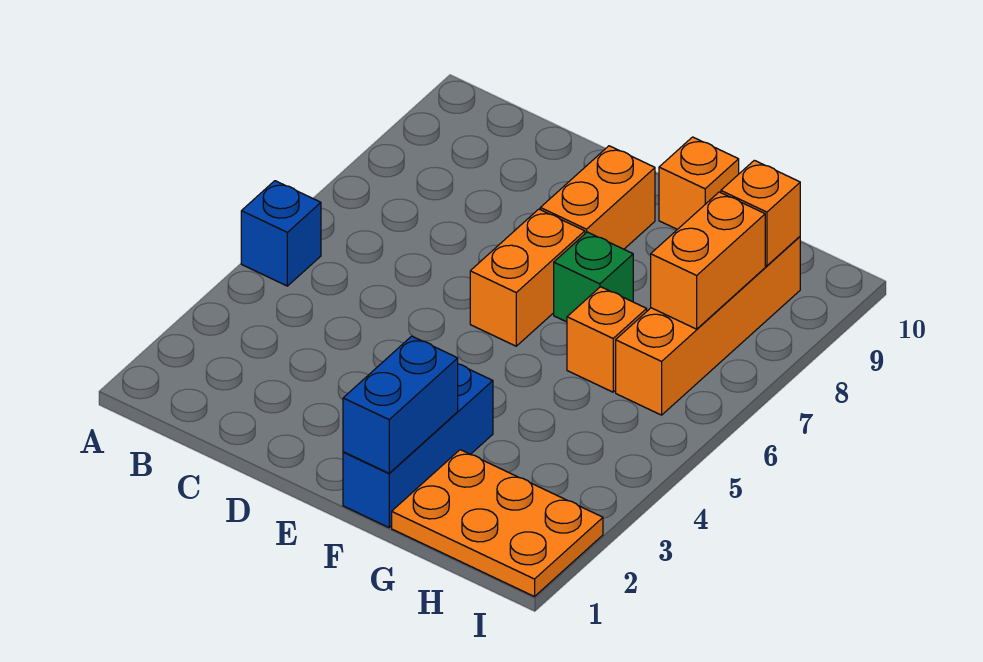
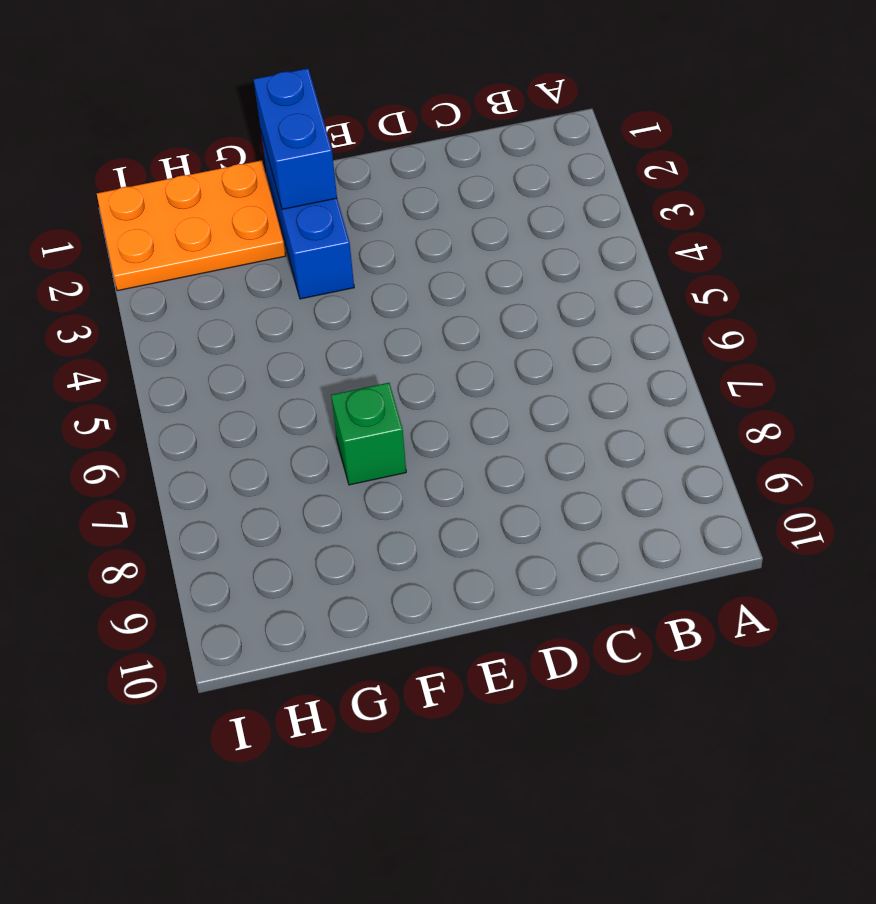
none -> blue brick A5 level 1
none -> orange brick E6:E7 level 1
none -> orange brick E8:E9 level 1

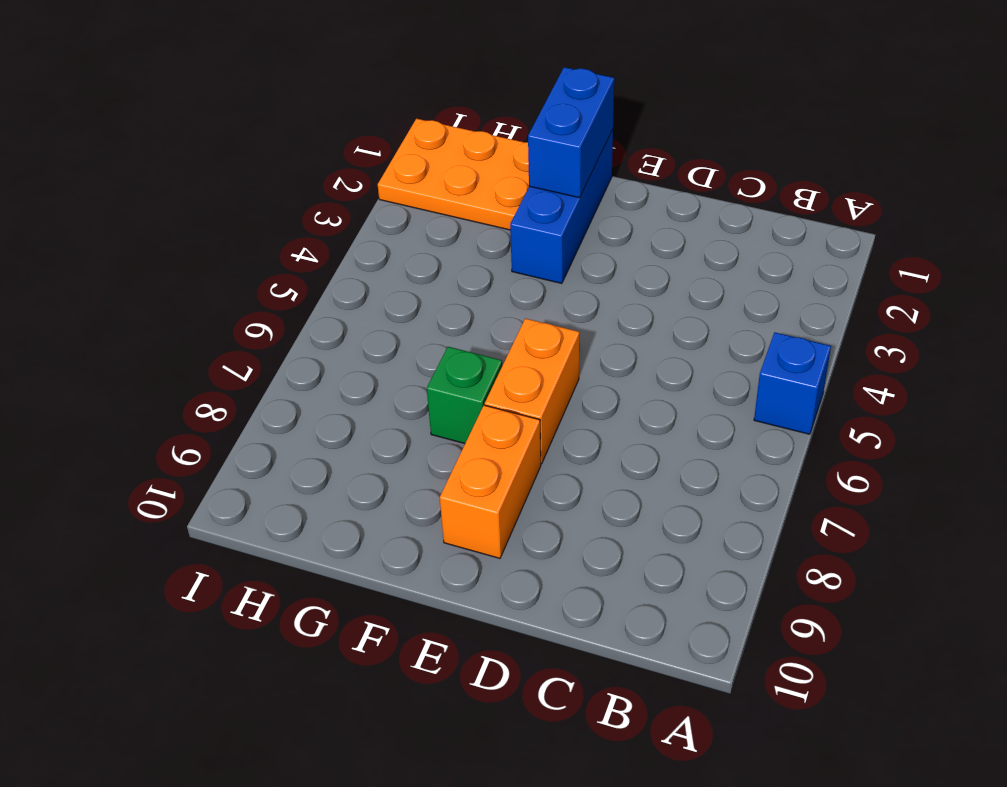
none -> orange brick F10 level 1
none -> orange brick G6 level 1
none -> orange brick H6:H9 level 1

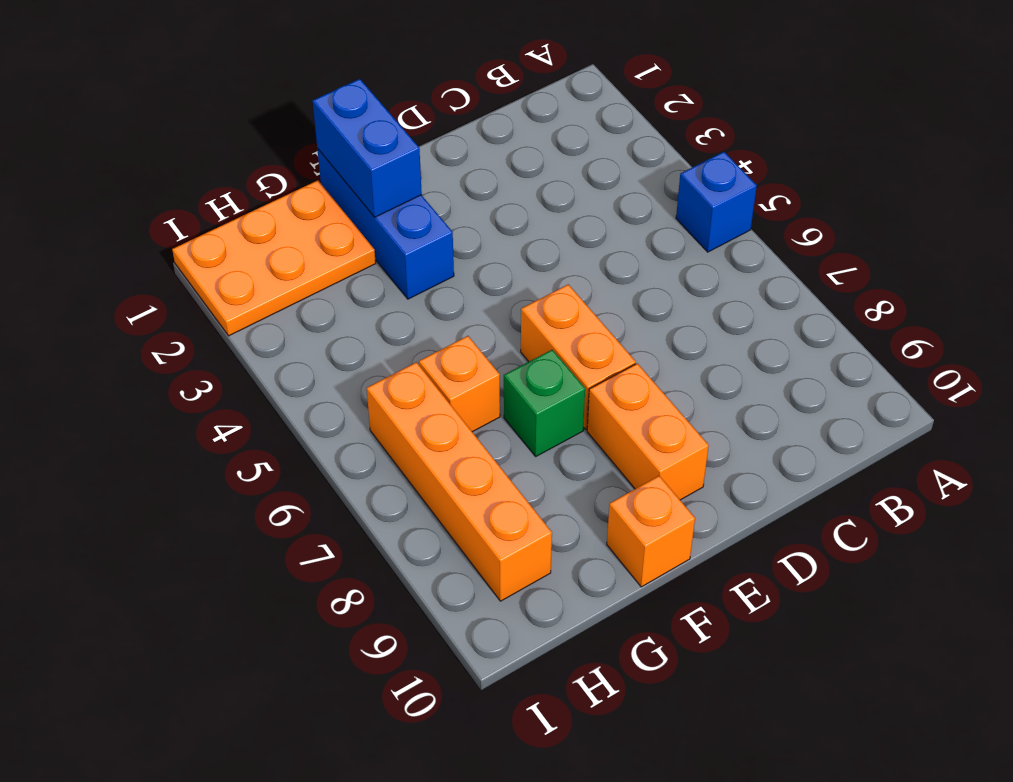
none -> orange brick H7:H8 level 2
none -> orange brick H9 level 2

